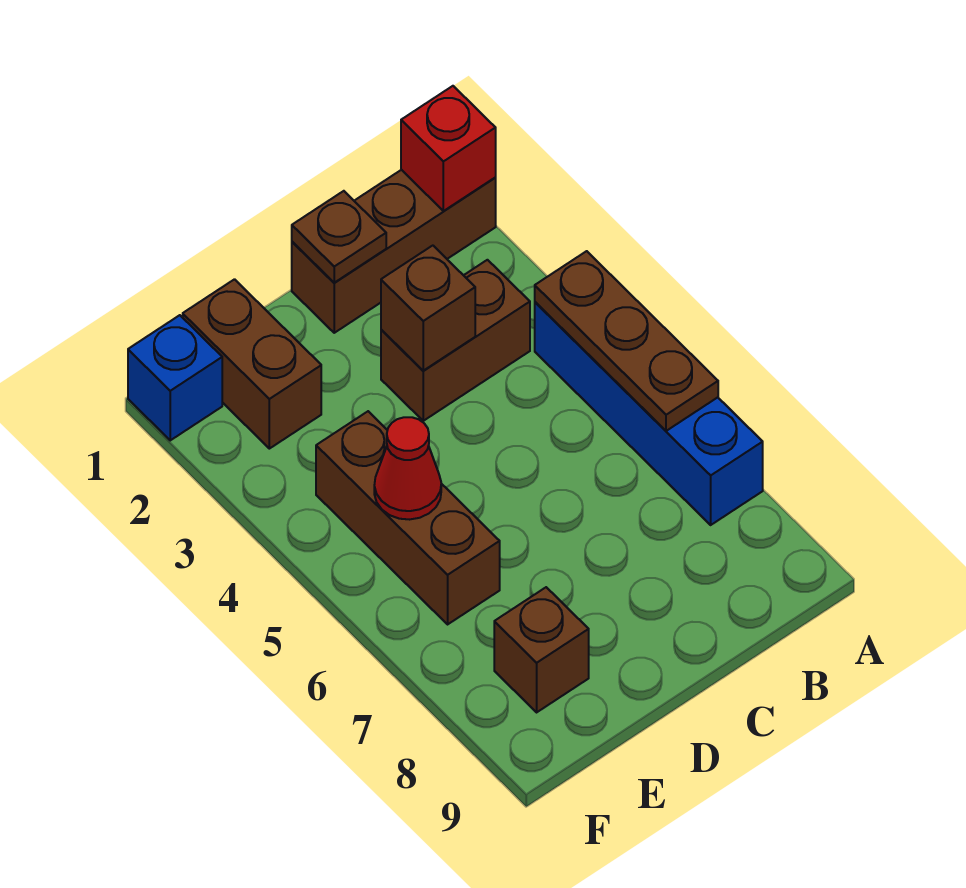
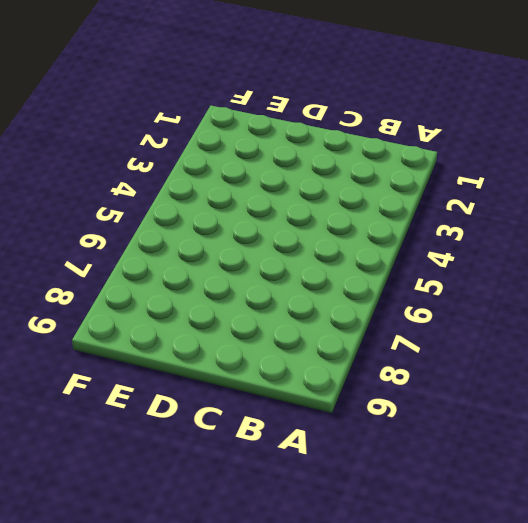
none -> brown brick A1:C1 level 1
none -> blue brick A4:A7 level 1
none -> brown brick B3:C3 level 1

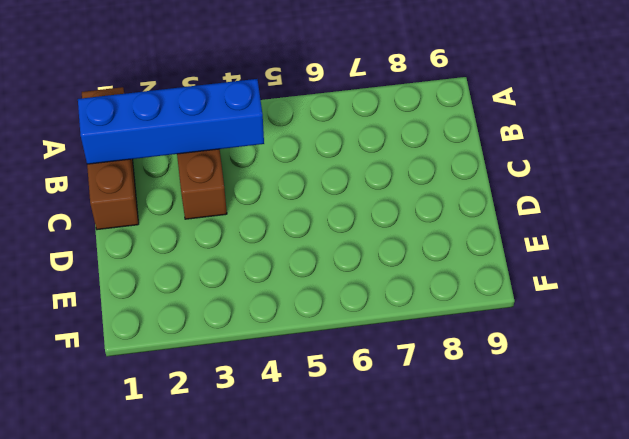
blue brick B1:B4 level 2 -> blue brick A4:A7 level 1
none -> brown brick E1:E2 level 1
none -> brown brick E4:E6 level 1
none -> brown brick E8 level 1

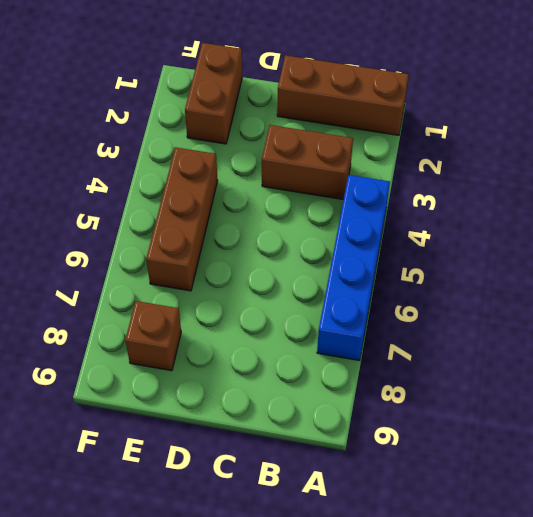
none -> blue brick F1 level 1
none -> red brick A1 level 2
none -> brown plate A4:A6 level 2

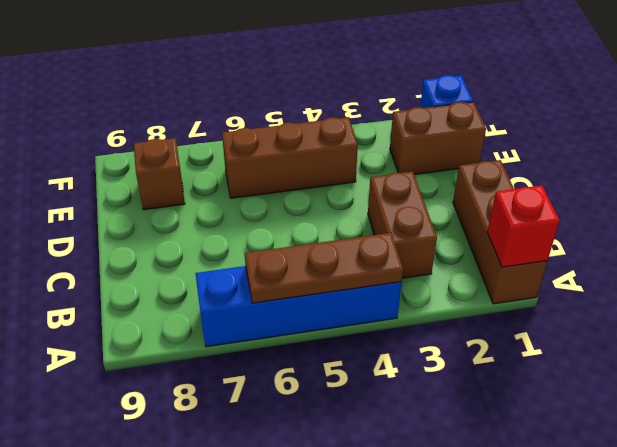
none -> brown plate C1 level 2
none -> brown brick C3 level 2
none -> red cone E5 level 2

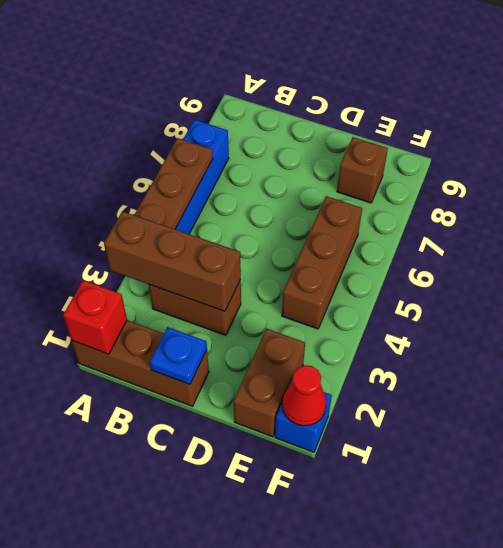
brown brick A3:C3 level 2 -> brown brick C3 level 2
blue plate C1 level 2 -> brown plate C1 level 2
red cone F1 level 2 -> red cone E5 level 2

